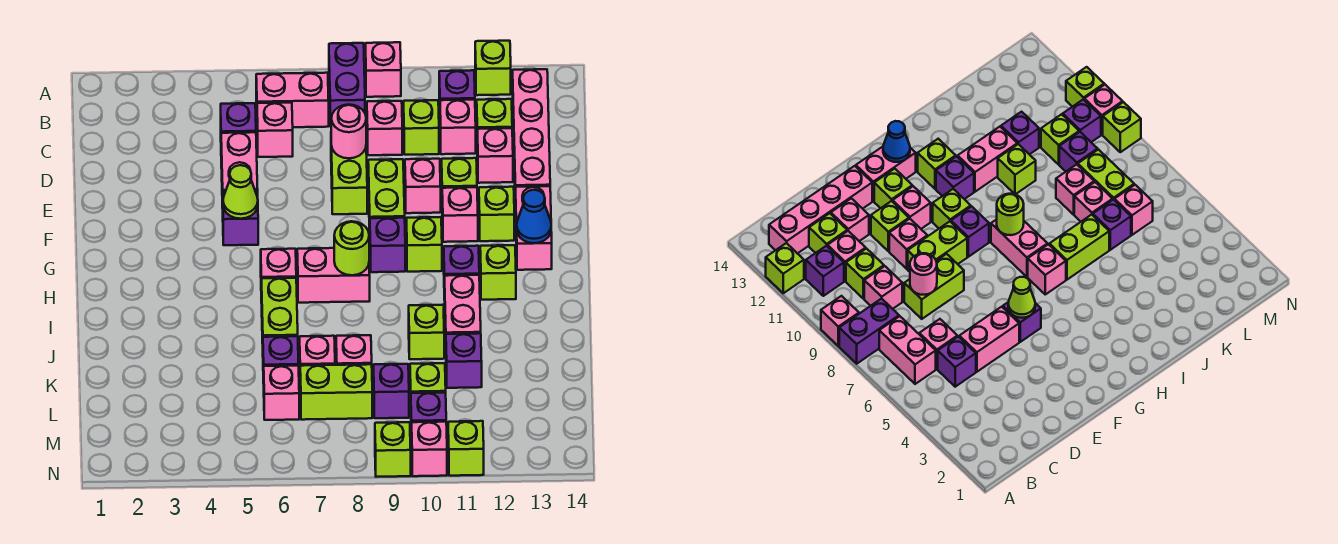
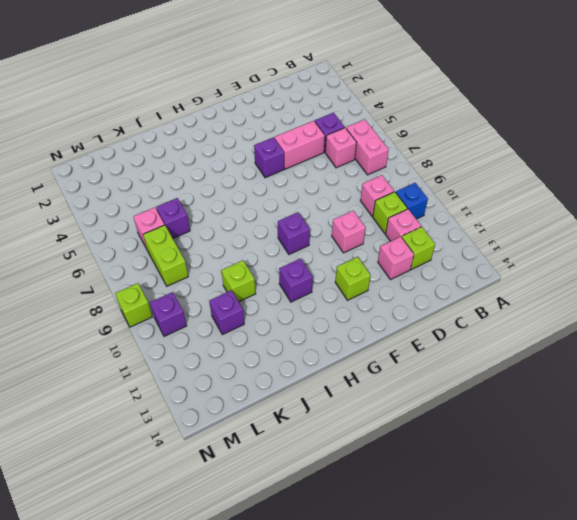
blue brick B10 level 1 -> none
none -> purple brick A8:B8 level 1
none -> pink brick A9 level 1
none -> lime brick A12 level 1
none -> purple brick B11 level 1

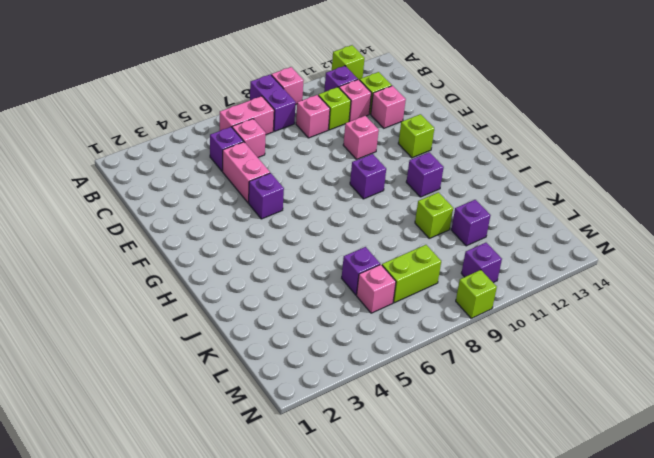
none -> pink brick B13:E13 level 1
none -> lime brick D8:E8 level 1
none -> lime brick E9:F9 level 1
none -> lime brick E11 level 1

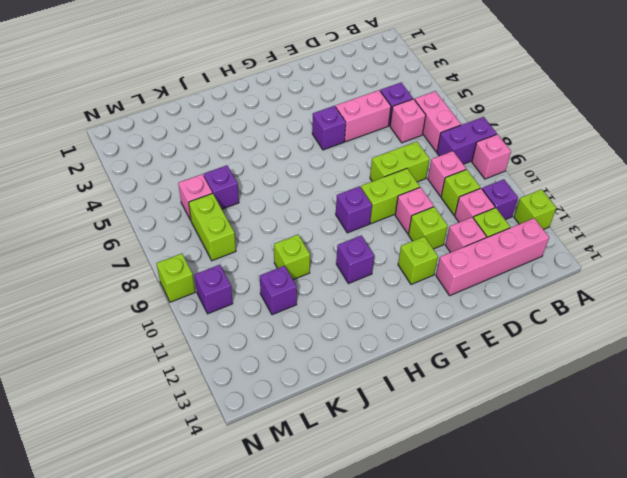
none -> pink brick F11 level 1
none -> pink brick F13:G13 level 1
none -> lime brick G10 level 1
none -> pink brick H6 level 1

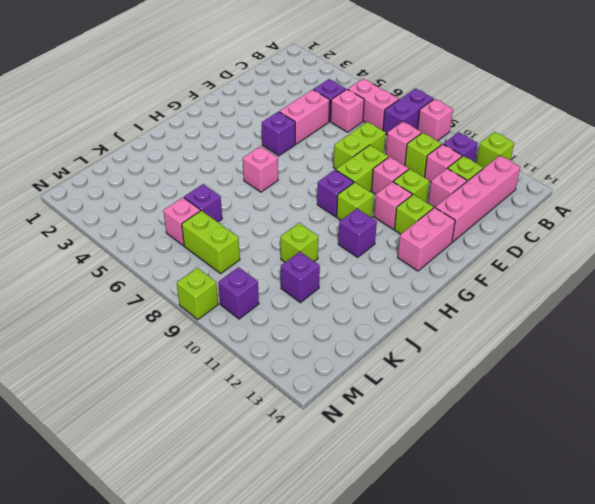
none -> pink brick H7:H8 level 1
none -> lime brick H12 level 1
none -> lime brick I6:J6 level 1
none -> pink brick I11:J11 level 1

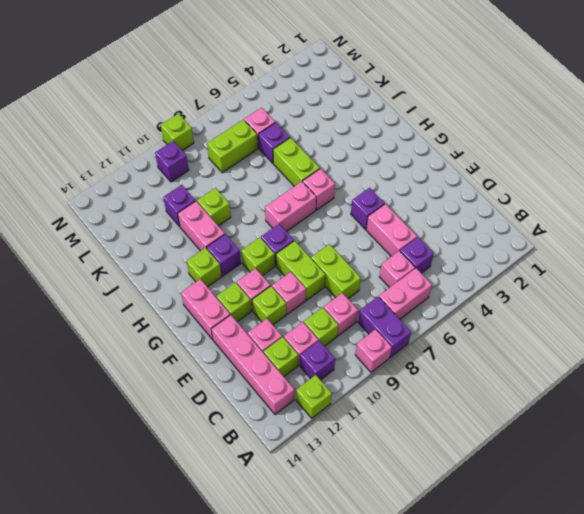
none -> pink brick K7 level 1
none -> pink brick K8 level 1
none -> purple brick L9 level 1
none -> lime brick L10 level 1

